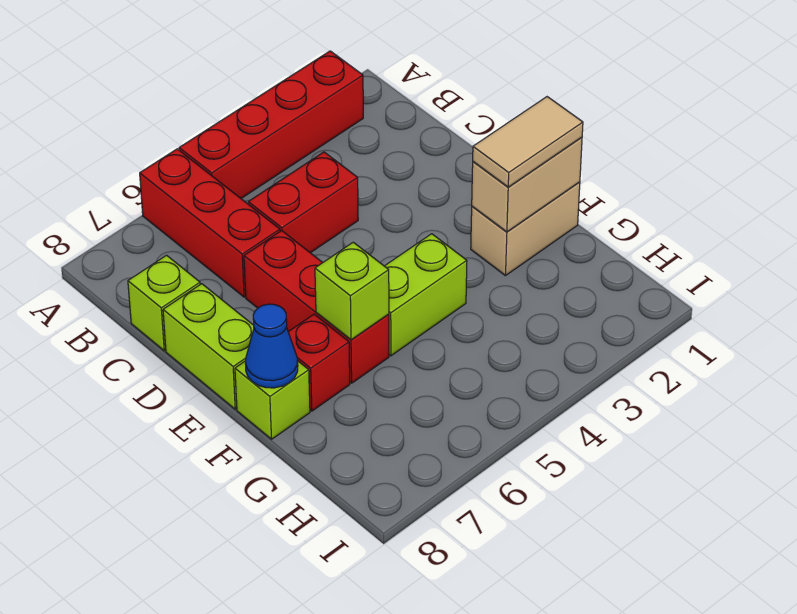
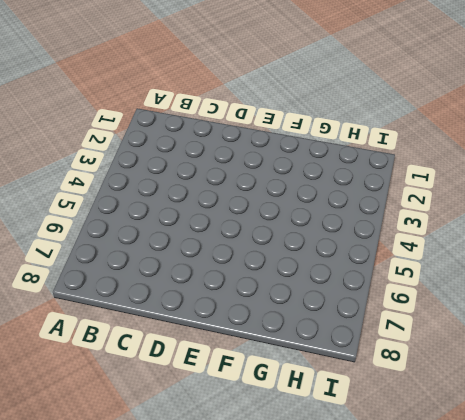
none -> red brick A2:A5 level 1
none -> red brick A6:C6 level 1
none -> red brick C4:C5 level 1

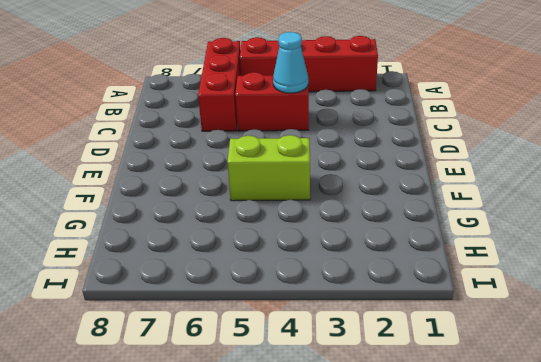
cyan cone C4 level 2 -> none
none -> lime brick C8 level 1
none -> red brick D6:F6 level 1
none -> lime brick D8:E8 level 1

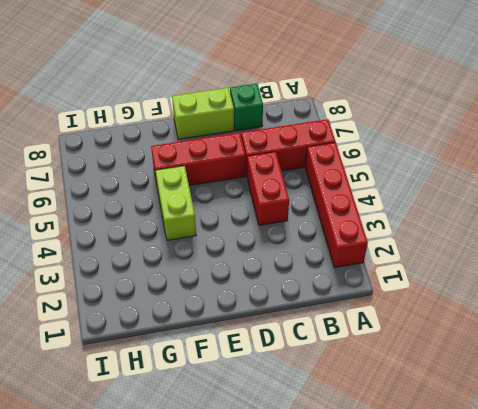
green brick C8 level 1 -> lime brick C8 level 1
none -> tan brick F1:F2 level 1
none -> red brick F7 level 1
none -> lime brick F8 level 1

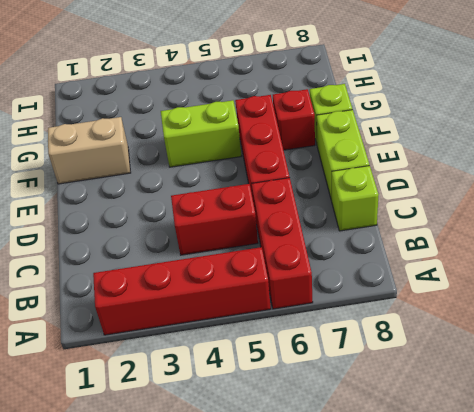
none -> tan brick F1:F2 level 2
none -> lime brick F6 level 2
none -> blue cone F8 level 2

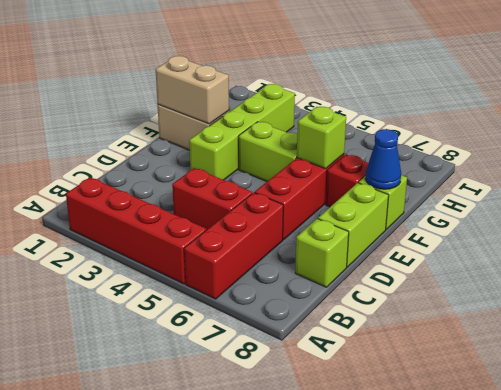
lime brick E3:H3 level 1 -> none
none -> tan tile F1:F2 level 3

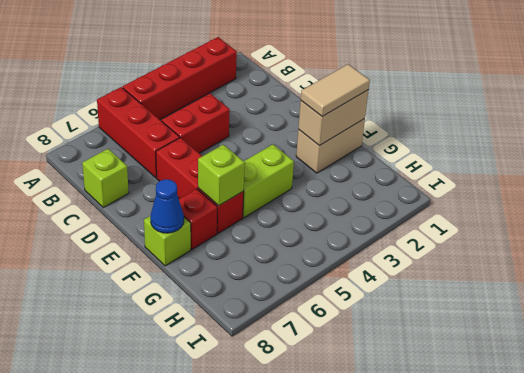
none -> lime brick D8:E8 level 1

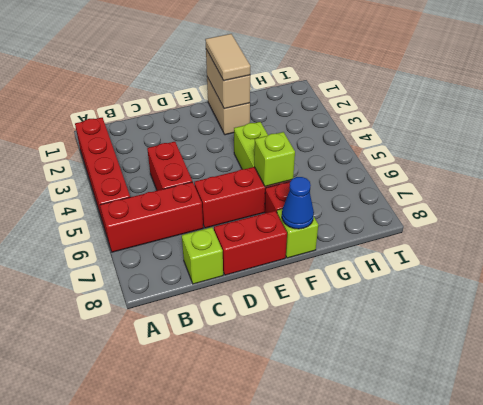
red brick D8:E8 level 1 -> lime brick D8:E8 level 1

